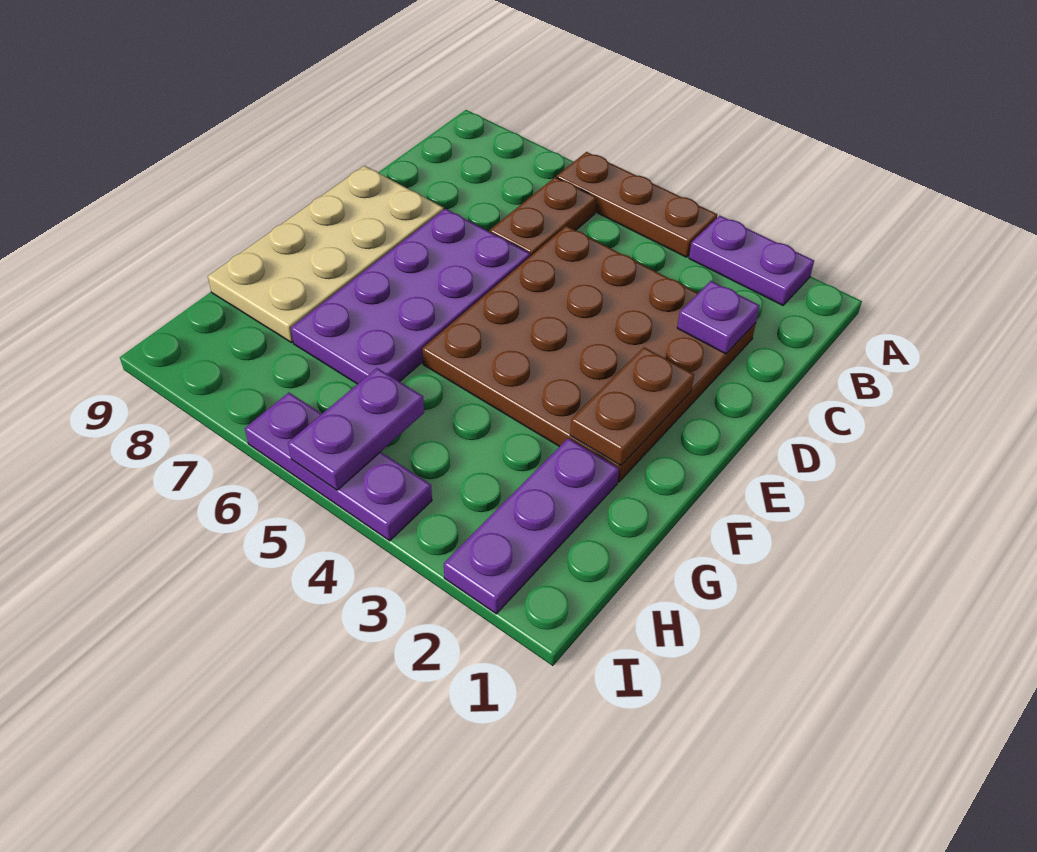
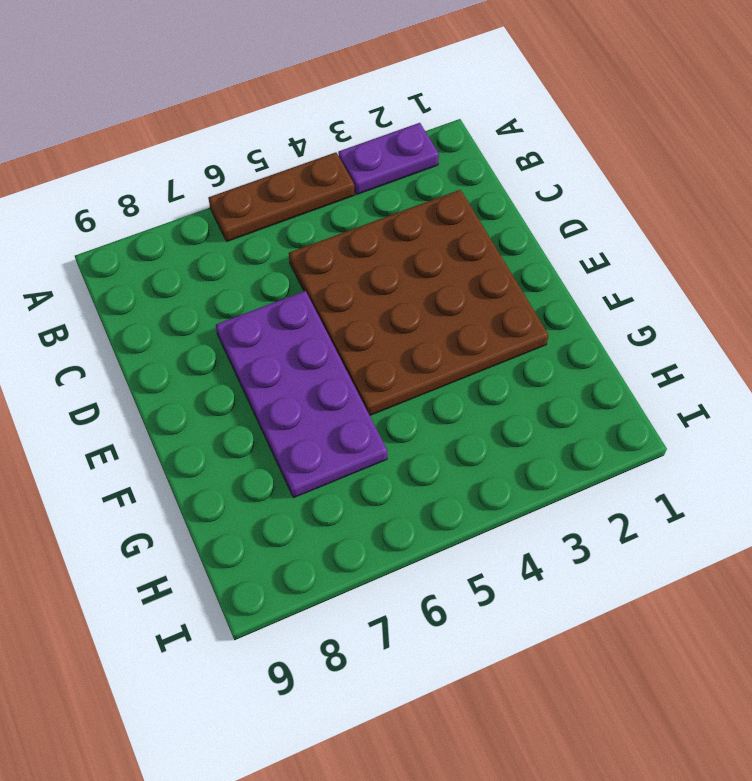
none -> brown plate B6:C6 level 1
none -> tan plate D8:G9 level 1

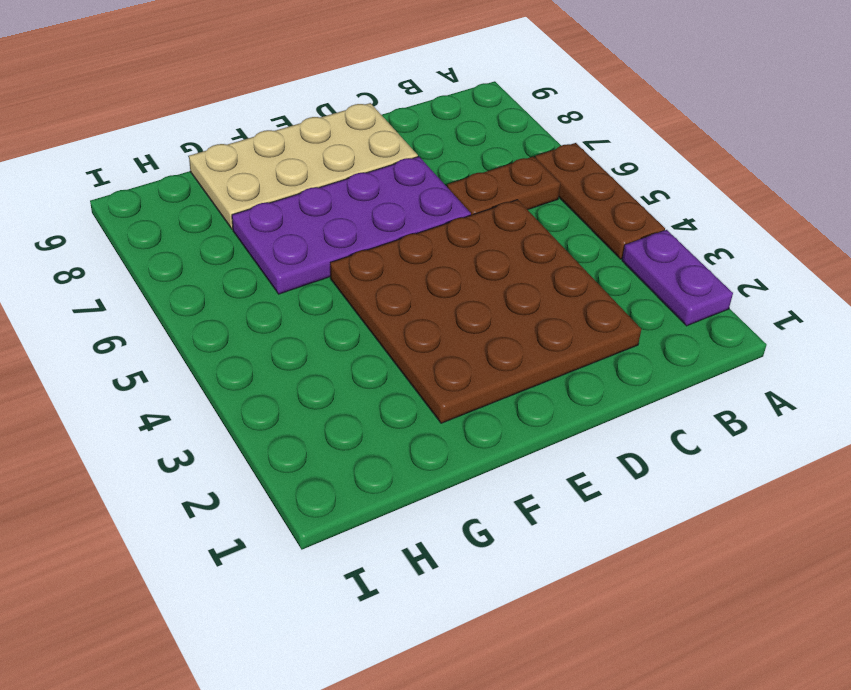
none -> purple plate G2:I2 level 1
none -> purple plate I4:I6 level 1

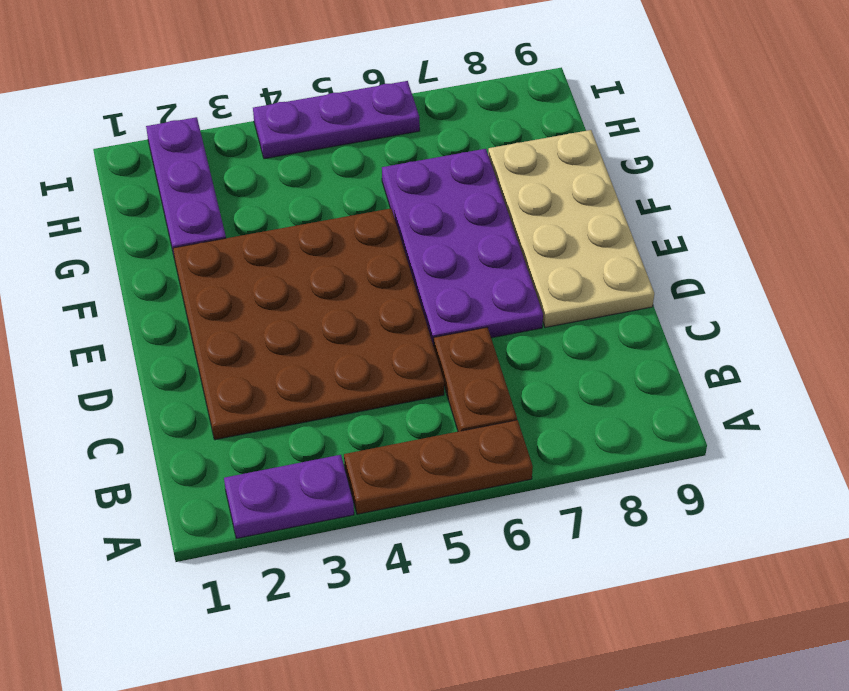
none -> purple plate C2 level 2
none -> brown plate E2:F2 level 2

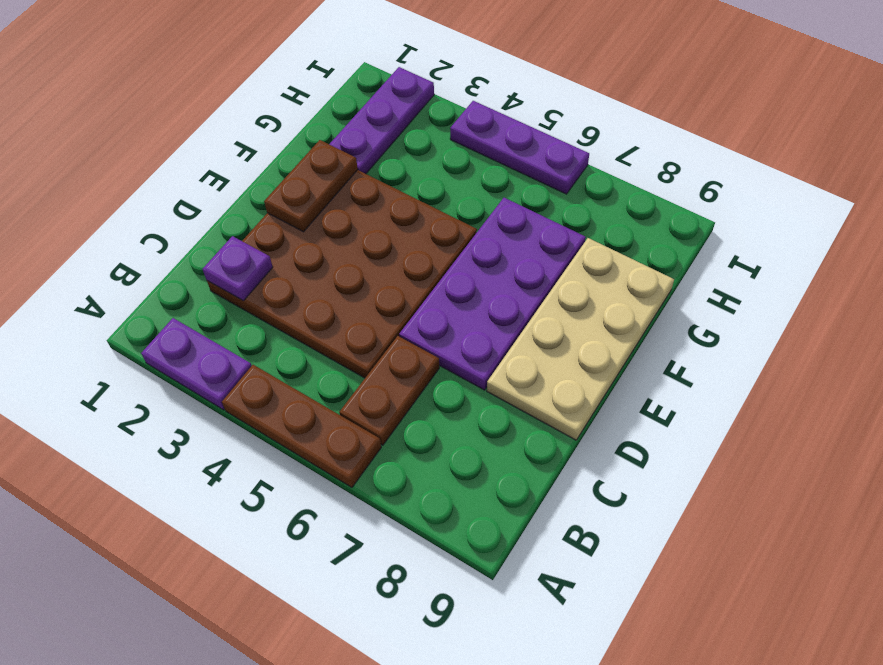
none -> purple plate H5:I5 level 2

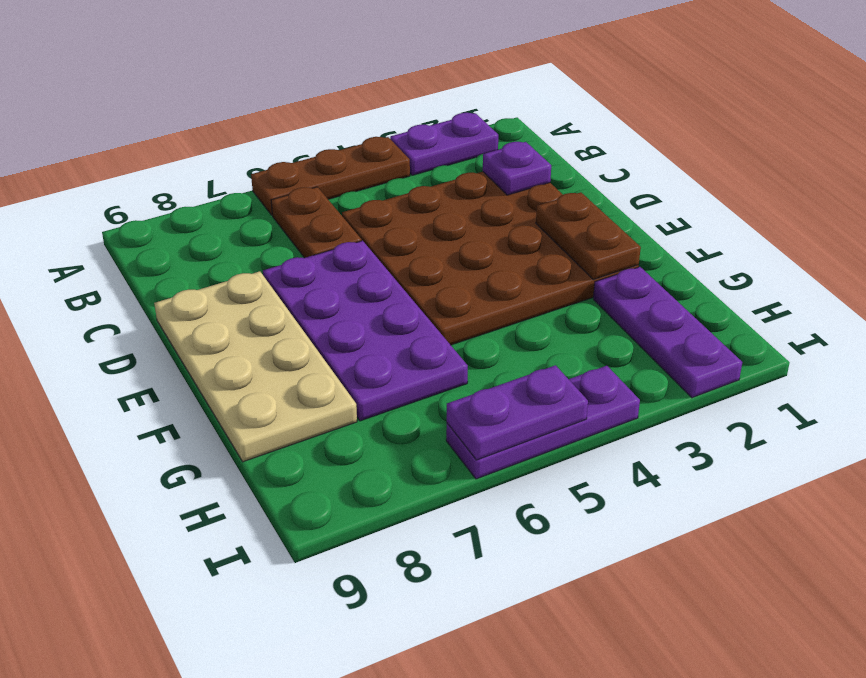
purple plate I5:I6 level 2 -> purple plate H5:I5 level 2

